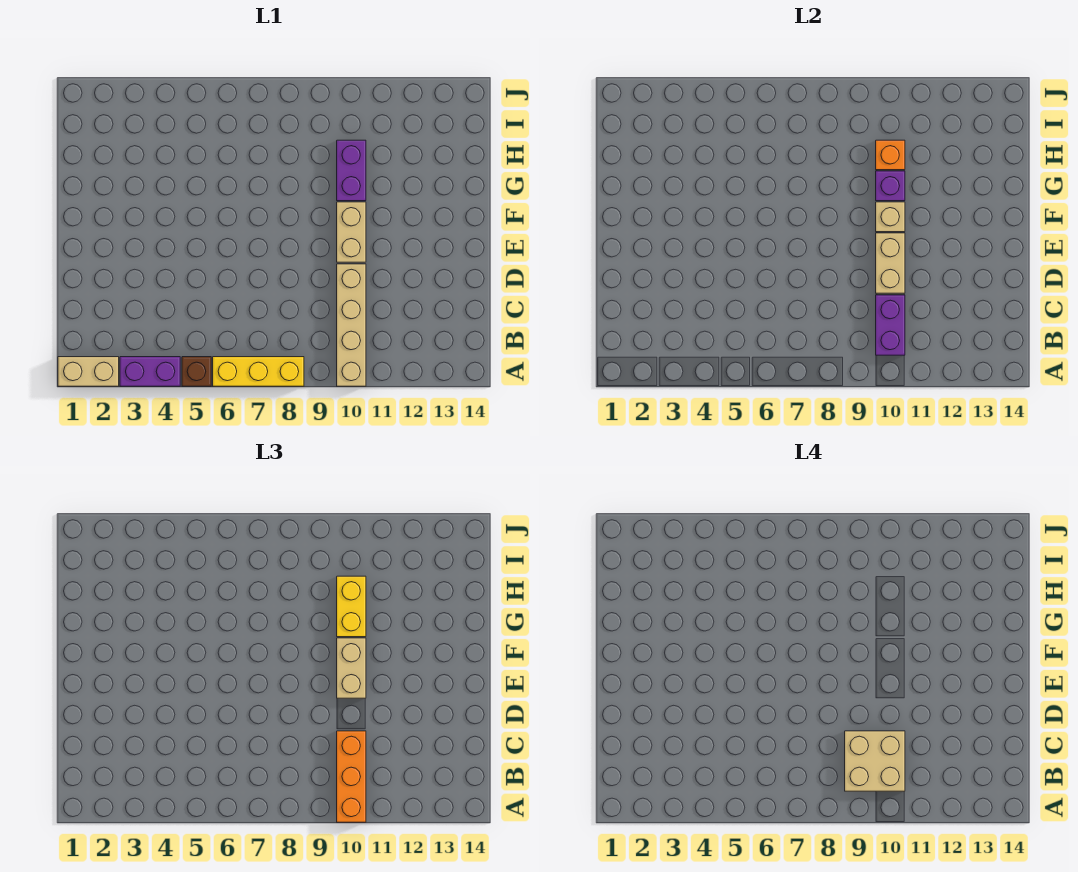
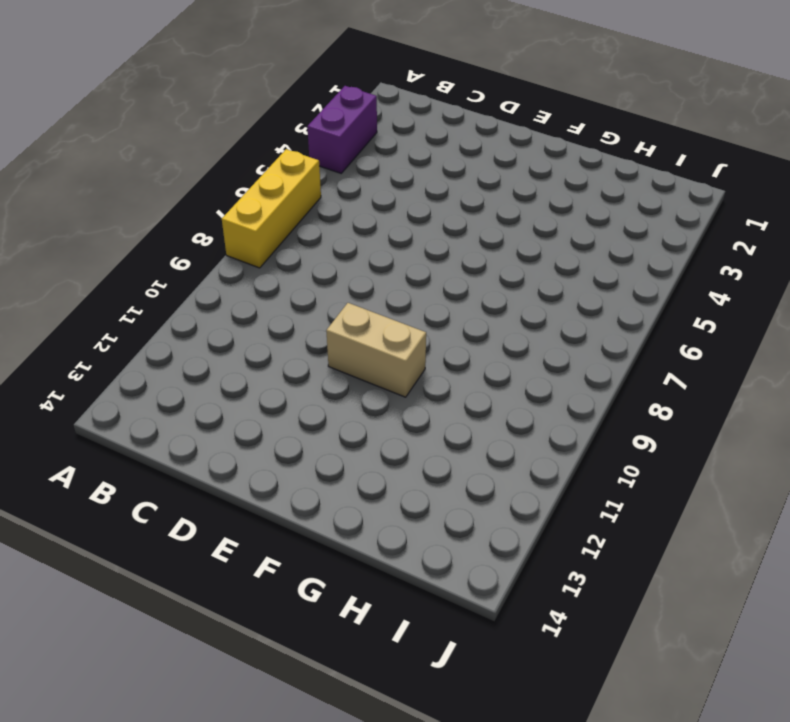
none -> tan brick A1:A2 level 1
none -> brown brick A5 level 1
none -> tan brick A10:D10 level 1

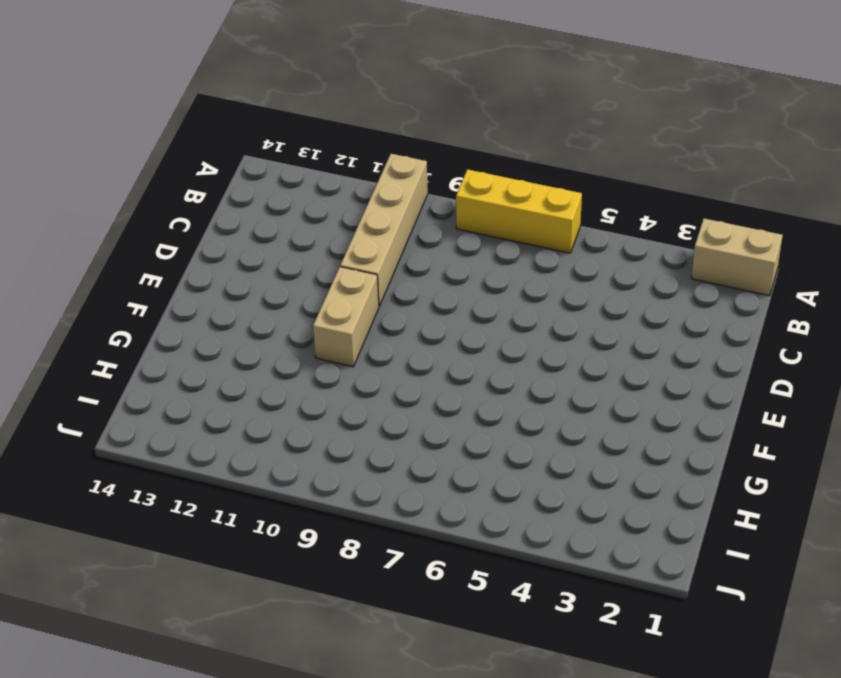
none -> purple brick A3:A4 level 1
none -> brown brick A5 level 1
none -> purple brick G10:H10 level 1

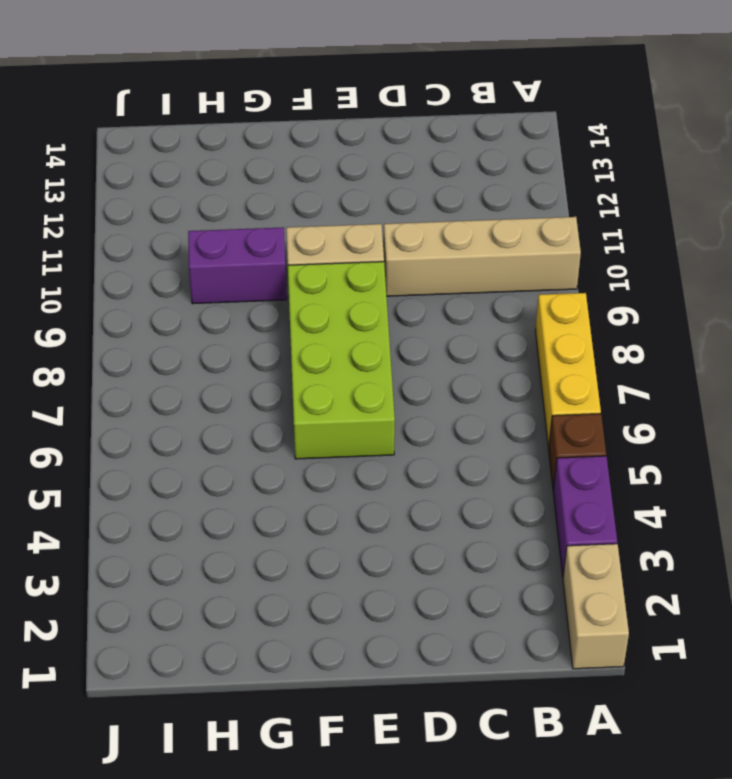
lime brick E6:F9 level 1 -> none
none -> purple brick B10:C10 level 2
none -> tan brick D10:E10 level 2
none -> tan brick F10 level 2

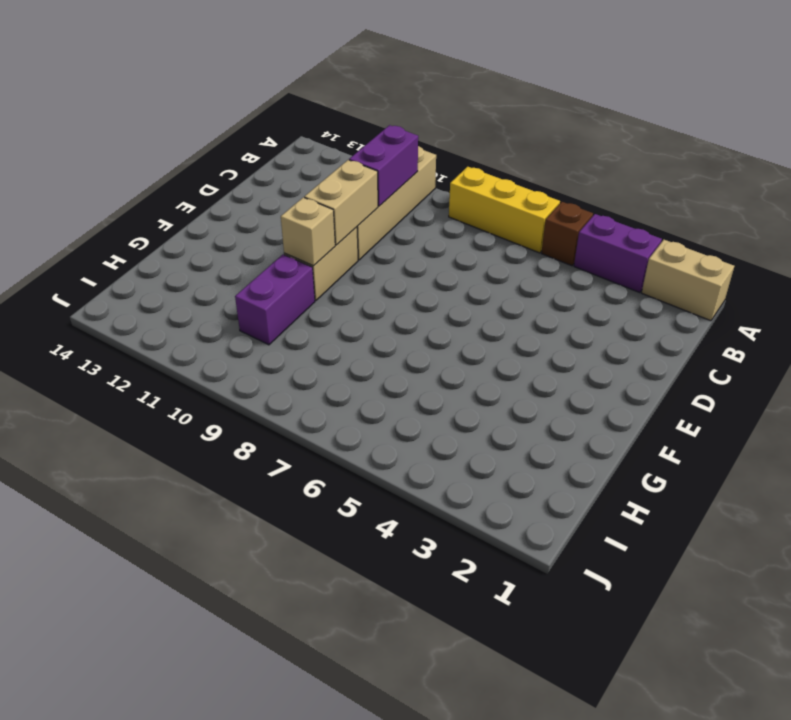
none -> purple brick G10 level 2
none -> orange brick H10 level 2
none -> orange brick A10:C10 level 3

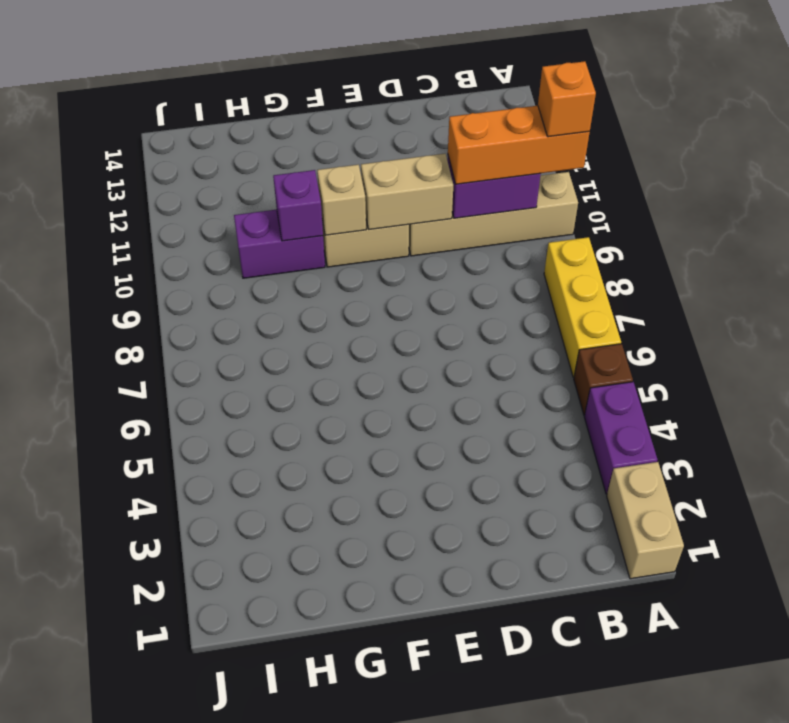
orange brick A10 level 4 -> orange brick H10 level 2
none -> tan brick E10:F10 level 3
none -> yellow brick G10:H10 level 3
none -> tan brick B9:C10 level 4

